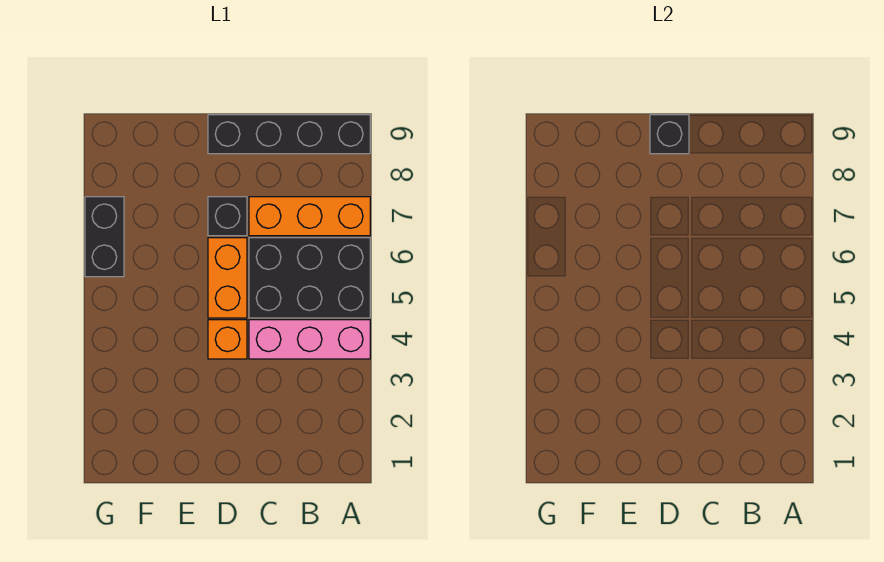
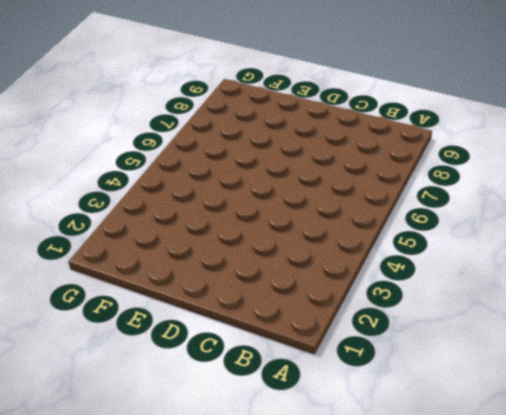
none -> pink brick A4:C4 level 1
none -> black brick A5:C6 level 1

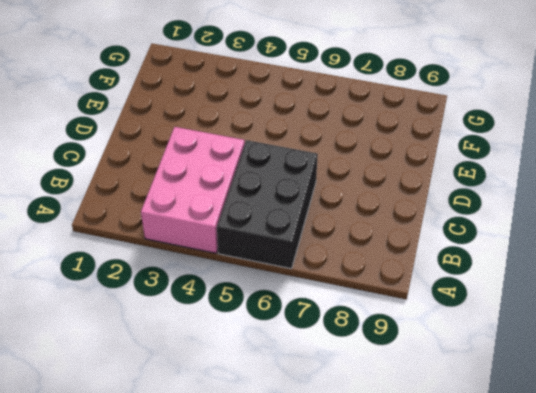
pink brick A3:C4 level 1 -> pink brick A4:C4 level 1
none -> orange brick A7:C7 level 1
none -> black brick A9:D9 level 1

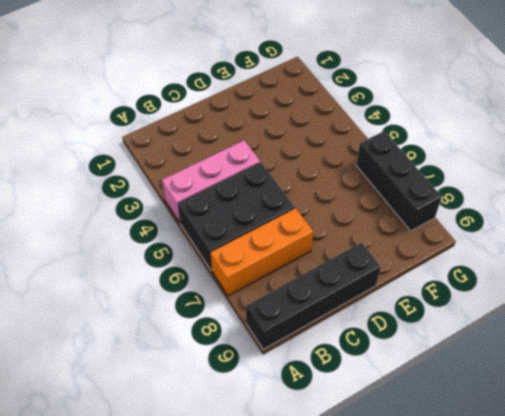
black brick G6:G8 level 1 -> black brick G6:G7 level 1
none -> orange brick D4 level 1
none -> orange brick D5:D6 level 1

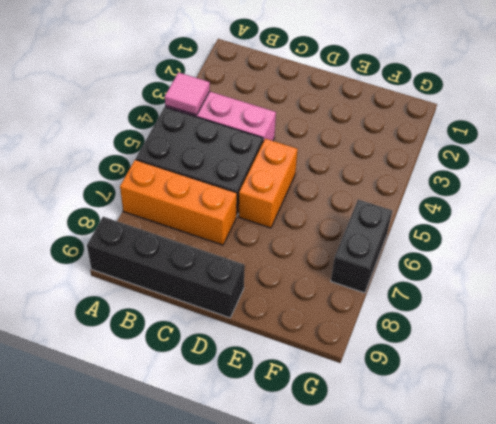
pink tile A4 level 2 -> none
none -> orange brick D4 level 1
none -> black brick D7 level 1

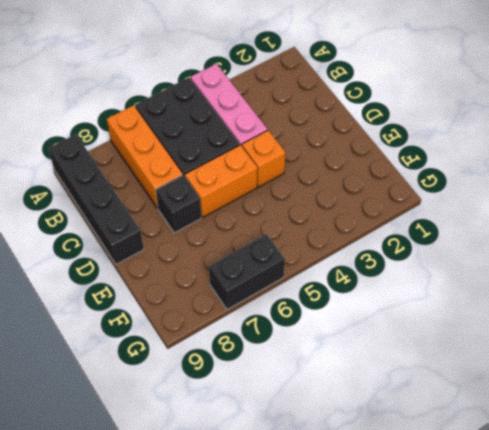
none -> black brick D9 level 2

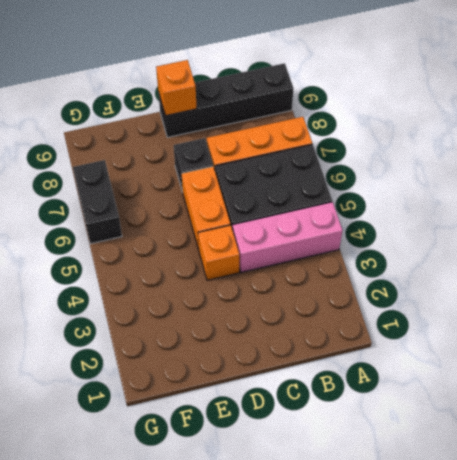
orange brick D9 level 2 -> black brick D9 level 2

